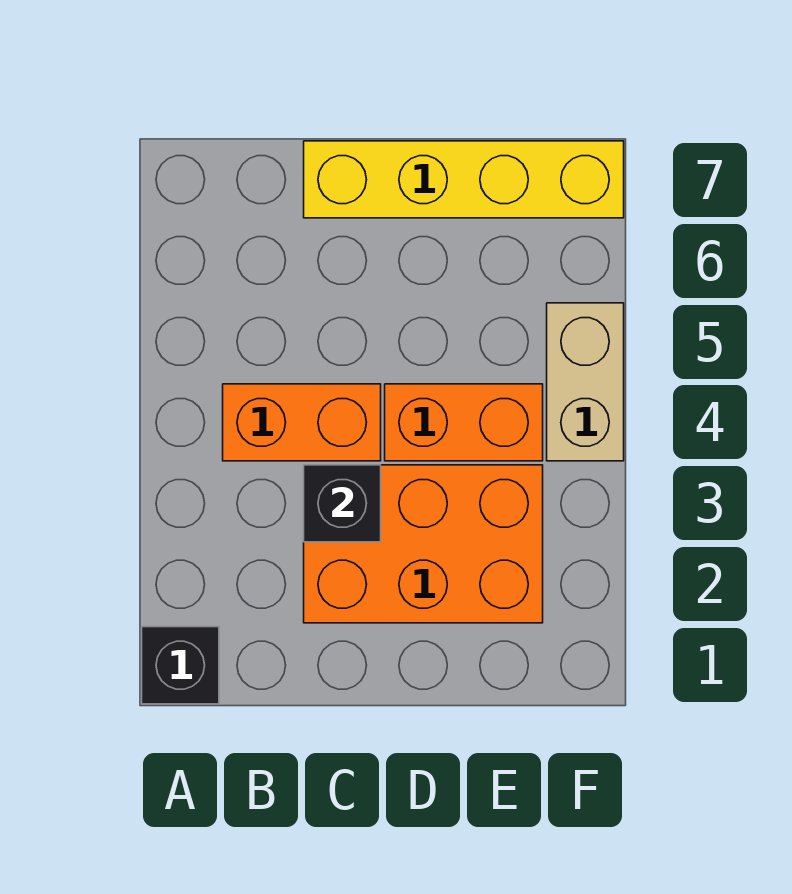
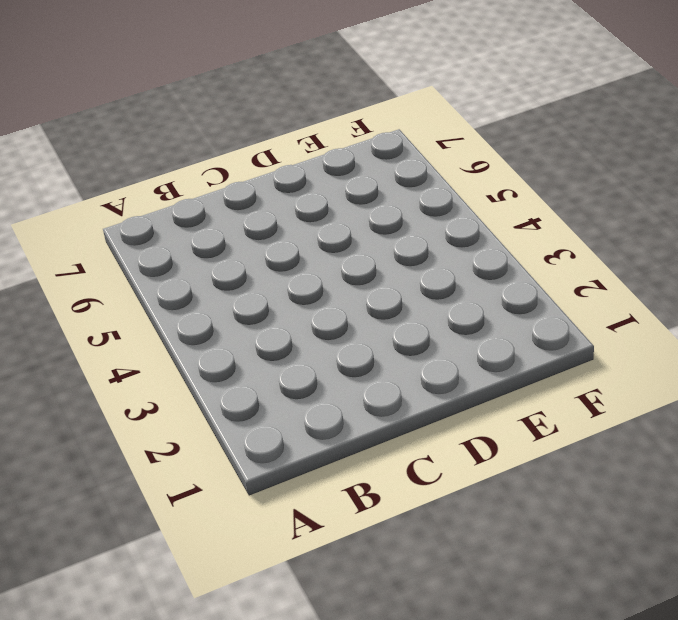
none -> black brick A1 level 1
none -> orange brick B4:C4 level 1

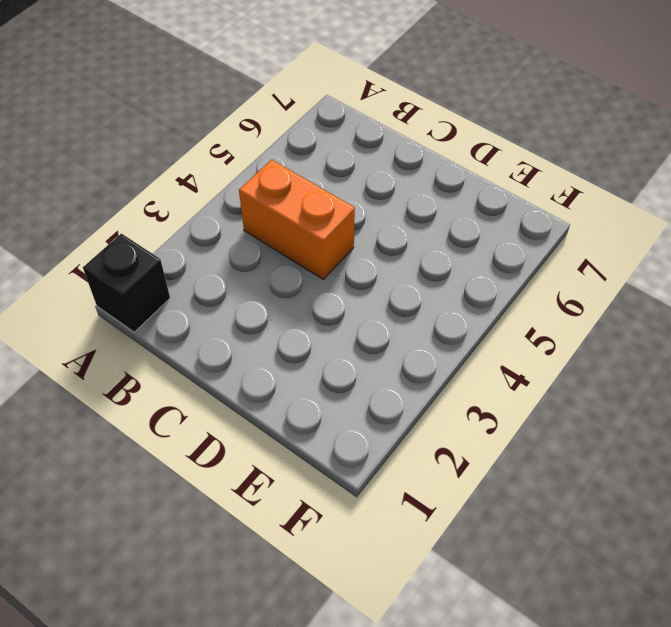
none -> orange brick C2:E3 level 1
none -> yellow brick C7:F7 level 1

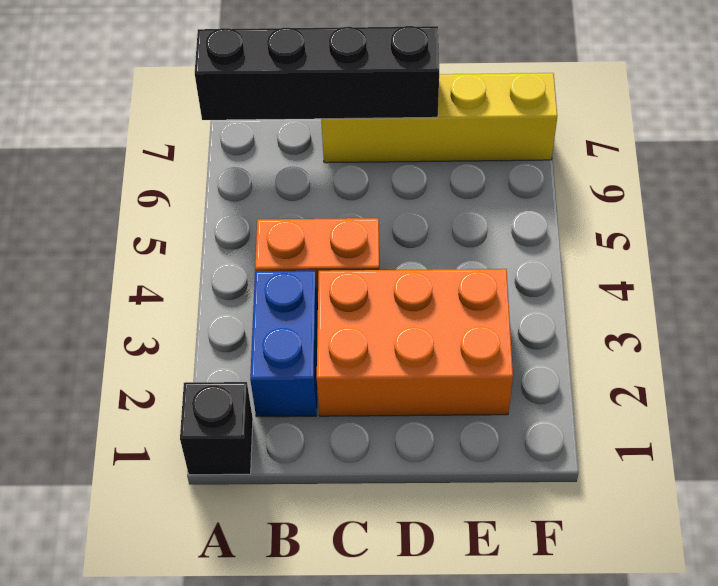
black brick A7:D7 level 2 -> none
blue brick B2:B3 level 1 -> none
none -> orange brick D4:E4 level 1
none -> tan brick F4:F5 level 1

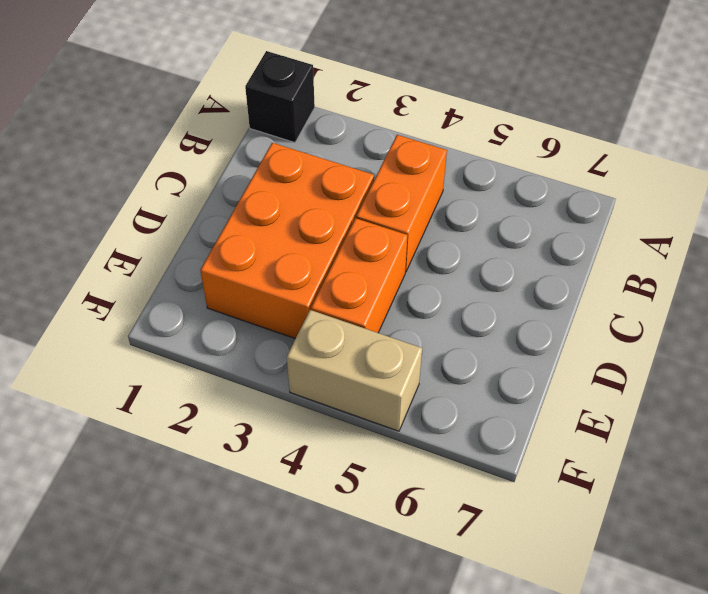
none -> yellow brick C7:F7 level 1
none -> black brick C3 level 2

